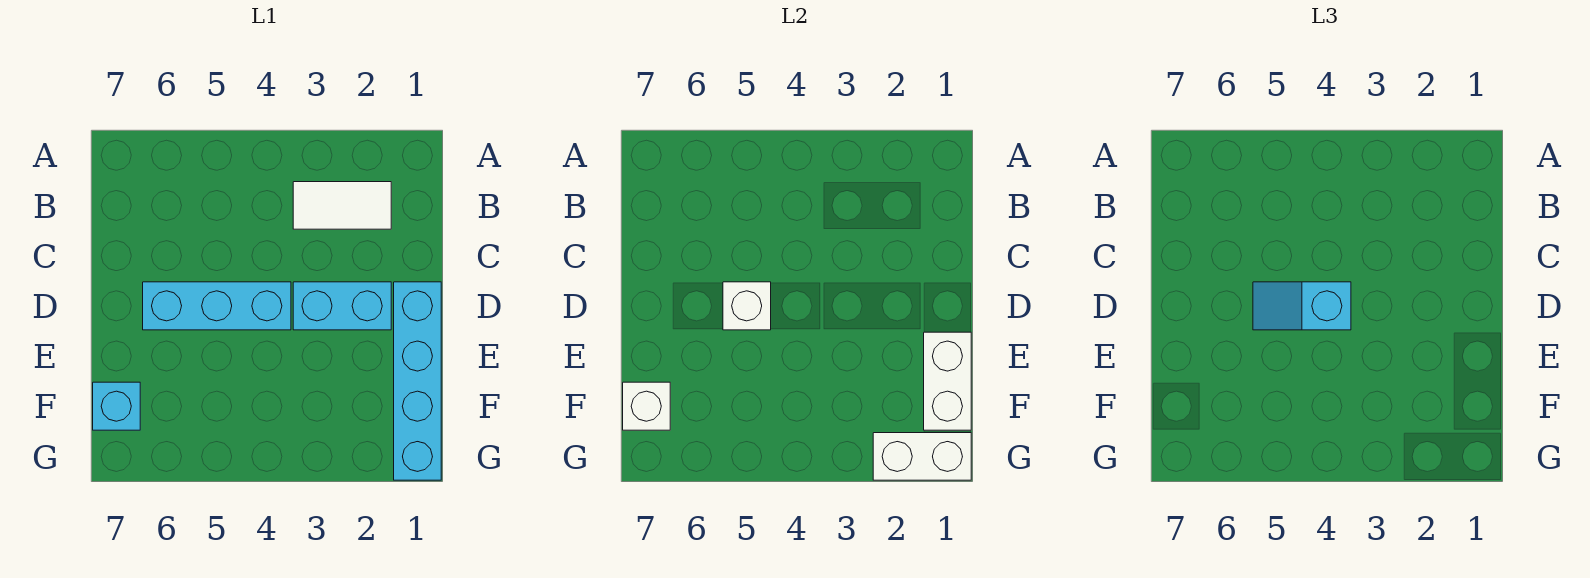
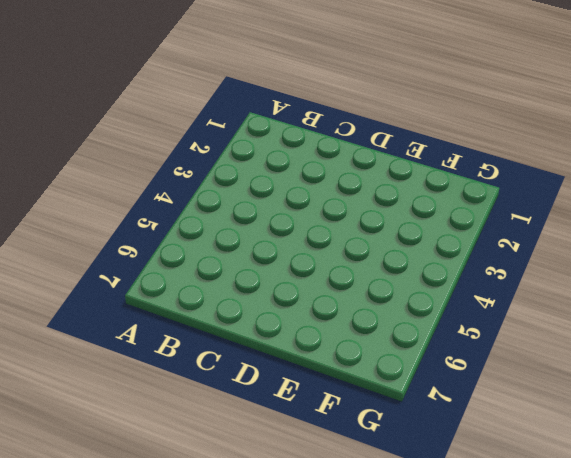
none -> white tile B2:B3 level 1
none -> cyan brick D1:G1 level 1

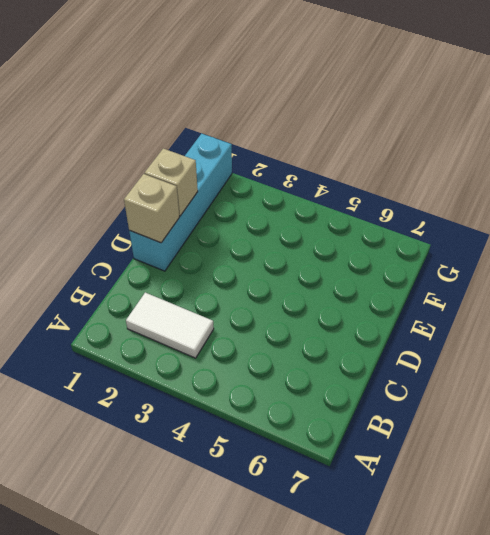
tan brick D1 level 2 -> none
tan brick E1 level 2 -> white brick E1:F1 level 2
none -> cyan brick D2:D3 level 1
none -> cyan brick D4:D6 level 1

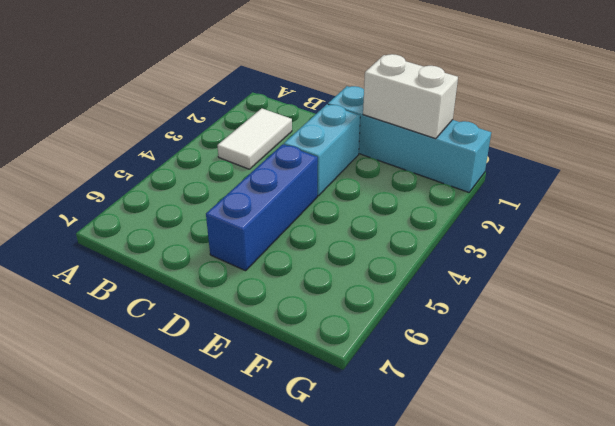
blue brick D4:D6 level 1 -> cyan brick D4:D6 level 1
none -> cyan brick F7 level 1
none -> white brick D5 level 2

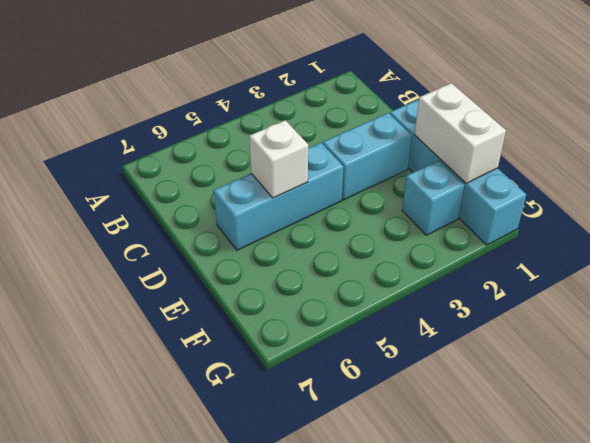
cyan brick F2 level 1 -> cyan brick F7 level 1
none -> white tile B2:B3 level 1
none -> white brick F7 level 2

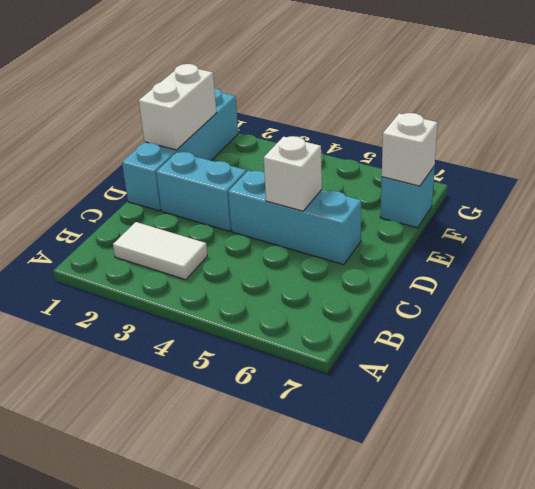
none -> white brick G1:G2 level 2
none -> cyan slope D4:D5 level 3 top 4

